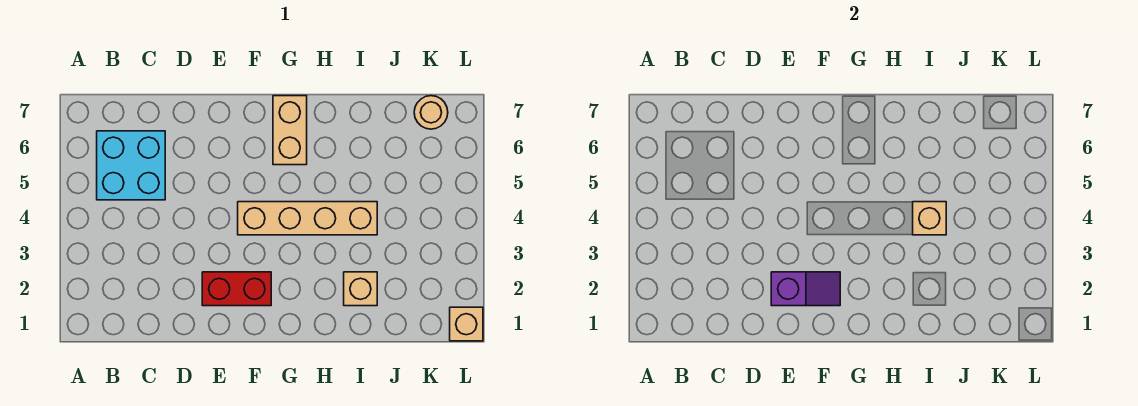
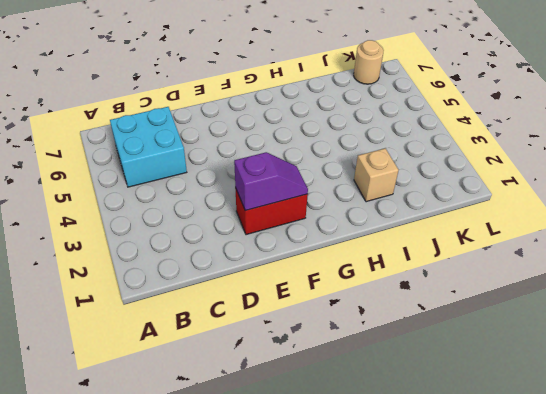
none -> tan brick F4:I4 level 1
none -> tan brick G6:G7 level 1

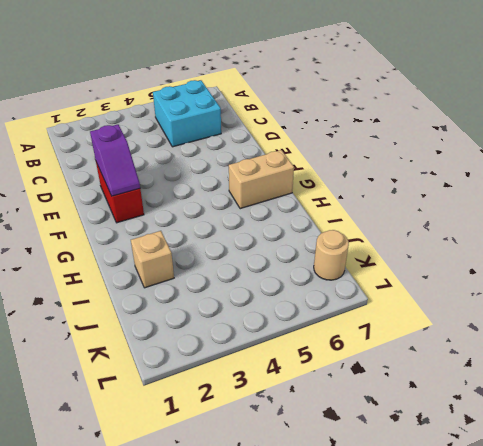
none -> tan brick F4:I4 level 1
none -> tan brick L1 level 1

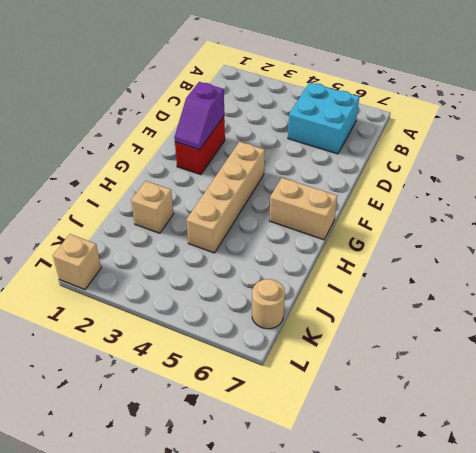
none -> tan brick I4 level 2

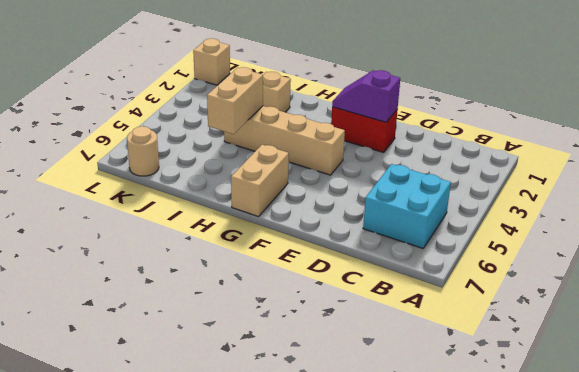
tan brick I4:I5 level 2 -> tan brick I4 level 2

